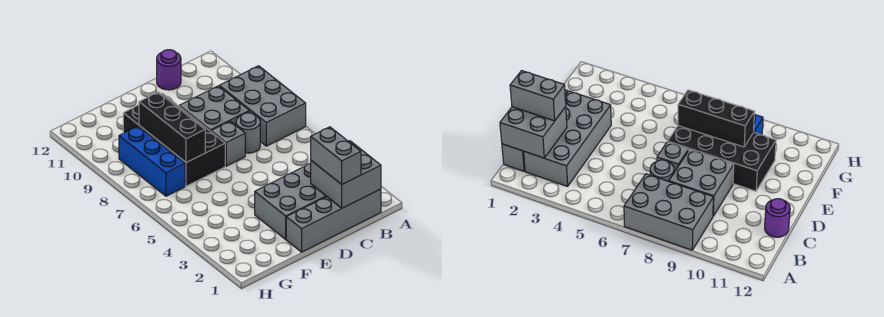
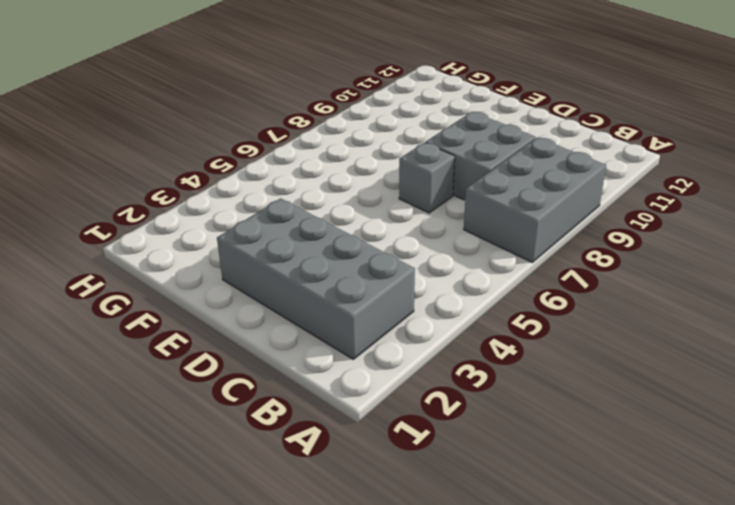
none -> grey brick B1:E1 level 1
none -> grey round brick C7 level 1
none -> purple round brick C12 level 1

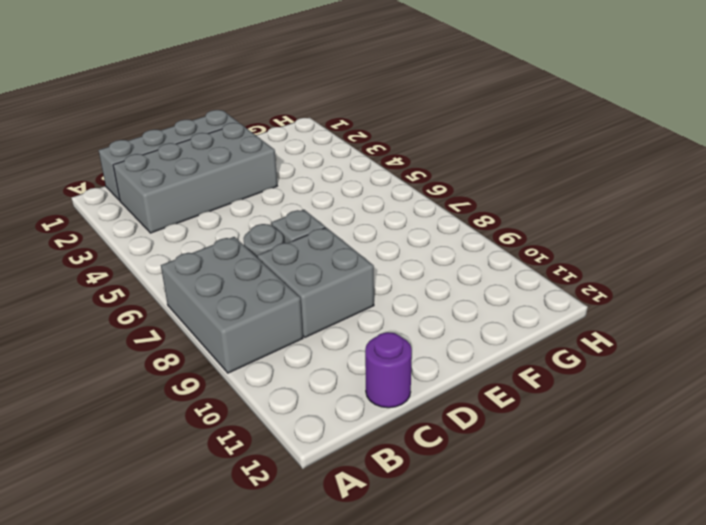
none -> black brick E7:F10 level 1
none -> blue brick G7:G9 level 1
none -> grey brick B1:C2 level 2

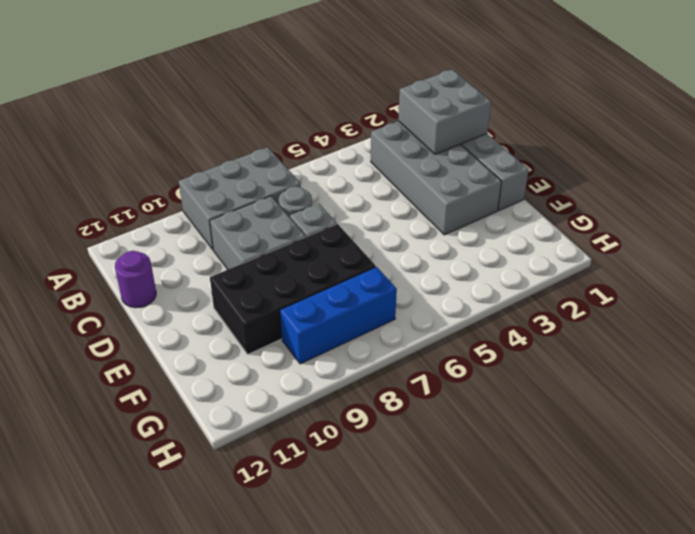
none -> black brick F7:F9 level 2
none -> grey brick C1:C2 level 3

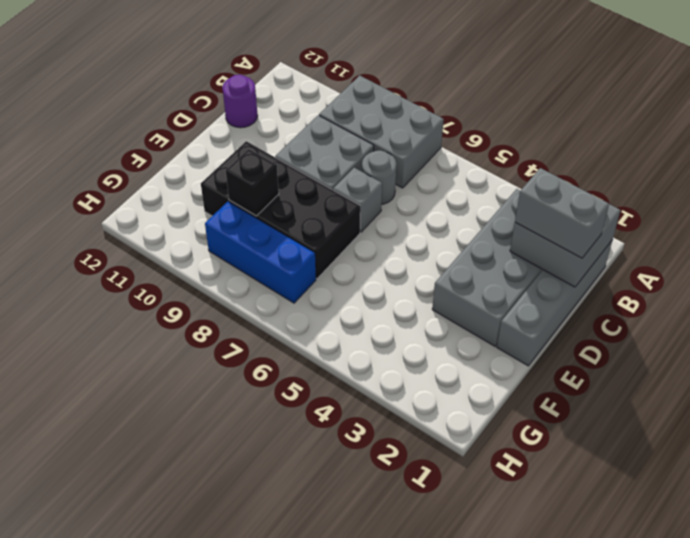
black brick F9 level 2 -> black brick F7:F9 level 2

